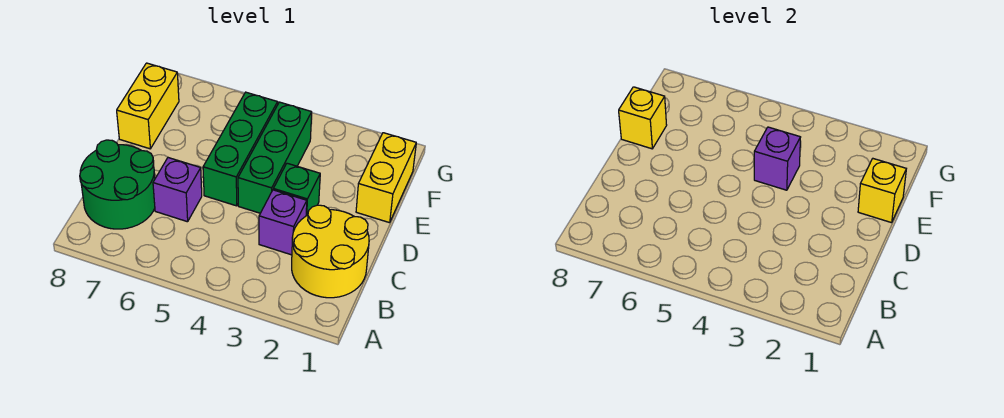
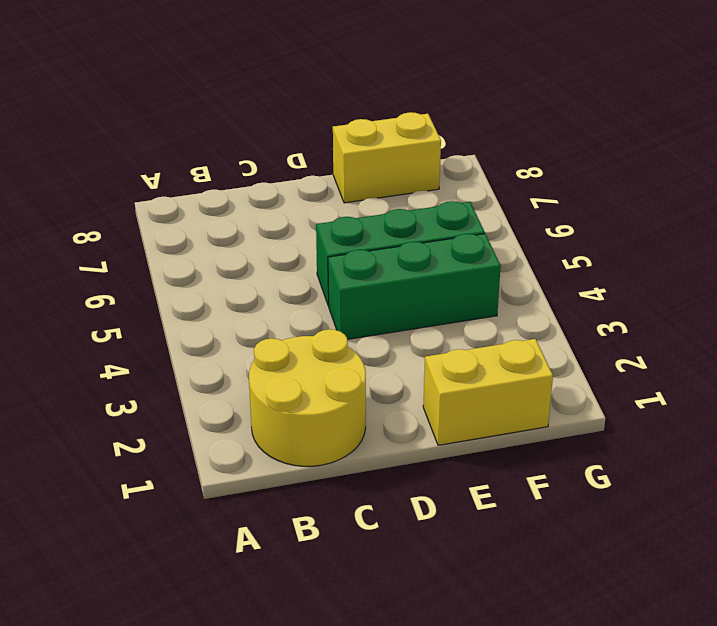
none -> green round brick B7:C8 level 1
none -> purple brick C3 level 1
none -> purple brick C6 level 1

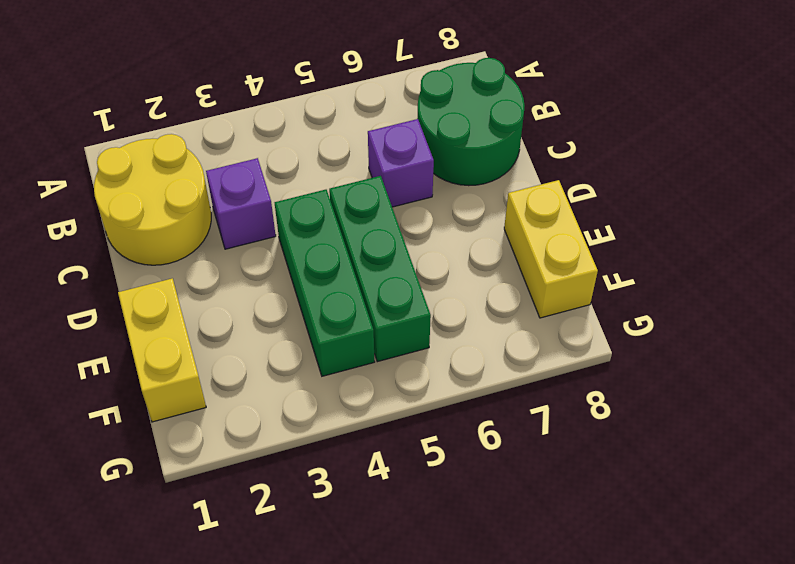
none -> green brick D3 level 1
none -> yellow brick E1 level 2
none -> purple brick E4 level 2

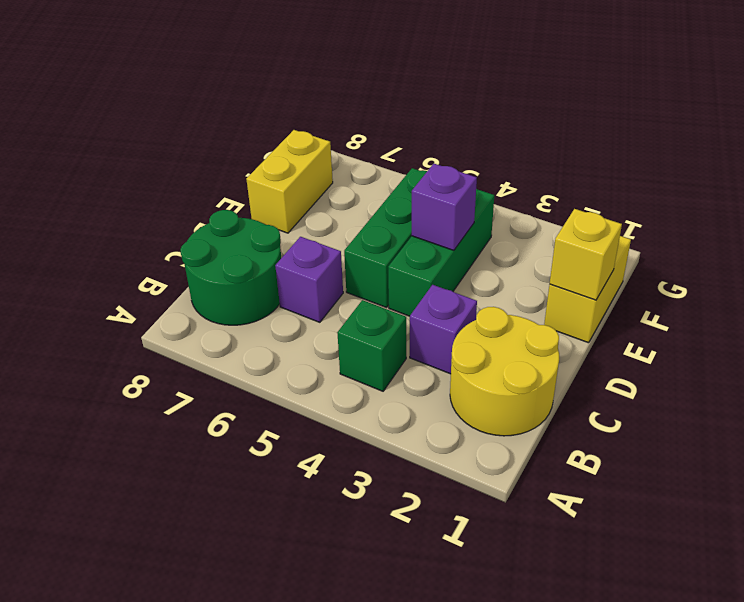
green brick B4 level 1 -> green brick D3 level 1
none -> yellow brick E8 level 2

